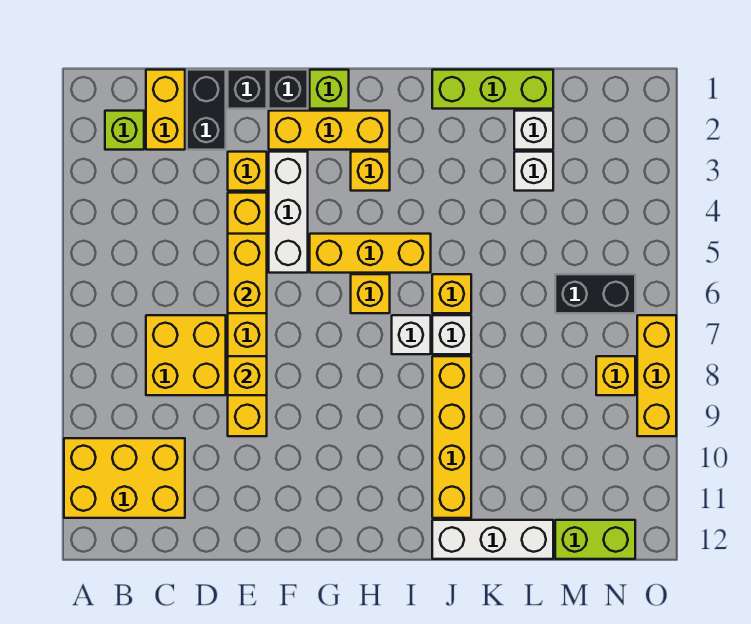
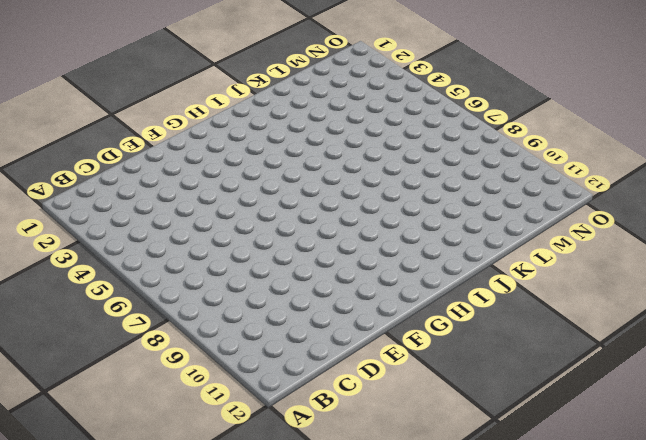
none -> yellow brick A10:C11 level 1
none -> lime brick B2 level 1
none -> yellow brick C1:C2 level 1

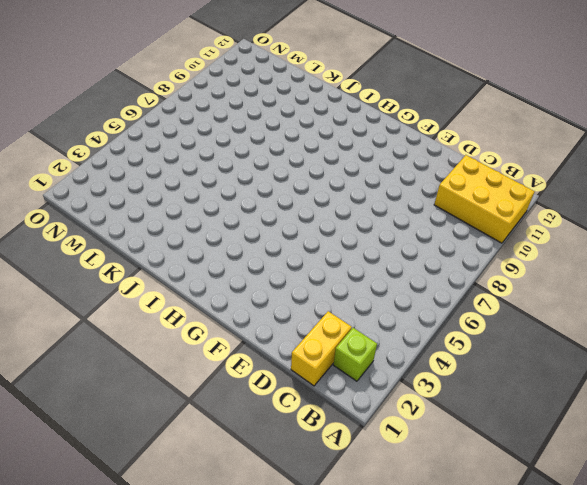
none -> yellow brick C7:D8 level 1
none -> black brick D1:D2 level 1
none -> black brick E1 level 1

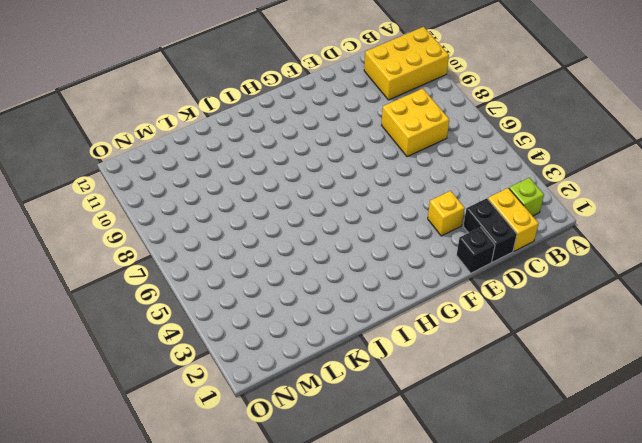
none -> yellow brick E4:E9 level 1
none -> black brick F1 level 1
none -> yellow brick F2:H2 level 1

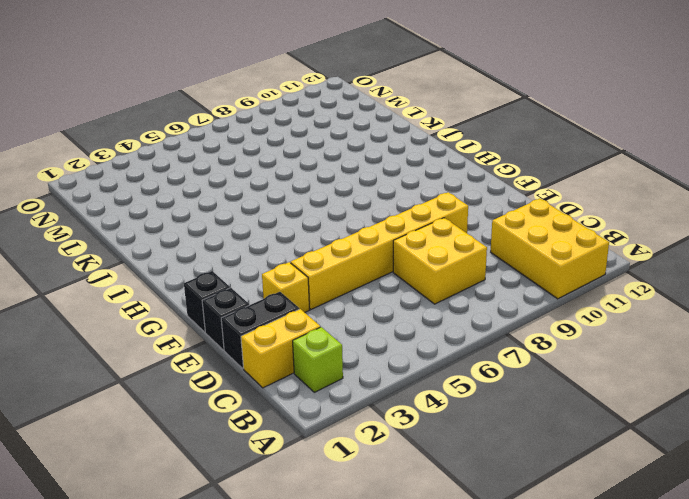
none -> yellow brick F2:H2 level 1
none -> white brick F3:F5 level 1
none -> lime brick G1 level 1

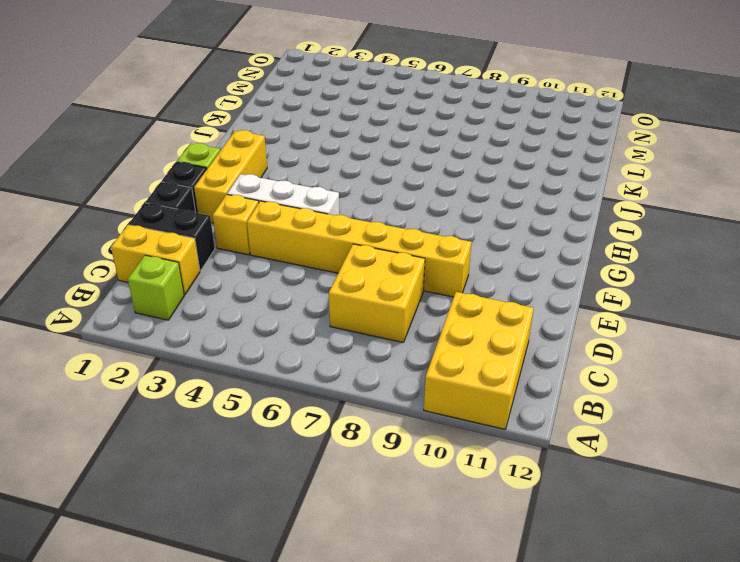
none -> yellow brick G5:I5 level 1
none -> yellow brick H3 level 1
none -> yellow brick H6 level 1

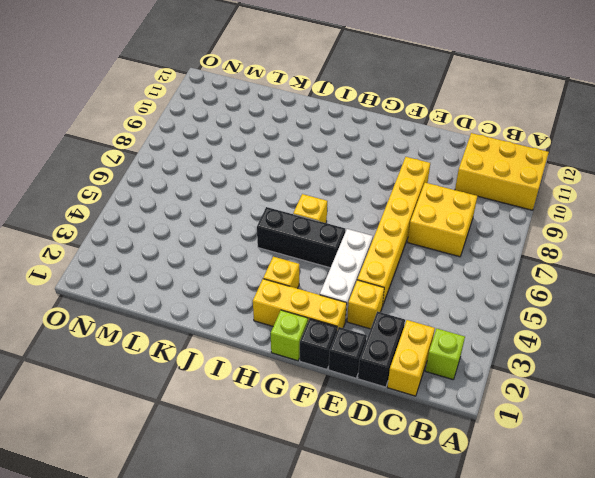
black brick G5:I5 level 1 -> yellow brick G5:I5 level 1
none -> white brick I7 level 1
none -> lime brick J1:L1 level 1
none -> yellow brick J6 level 1

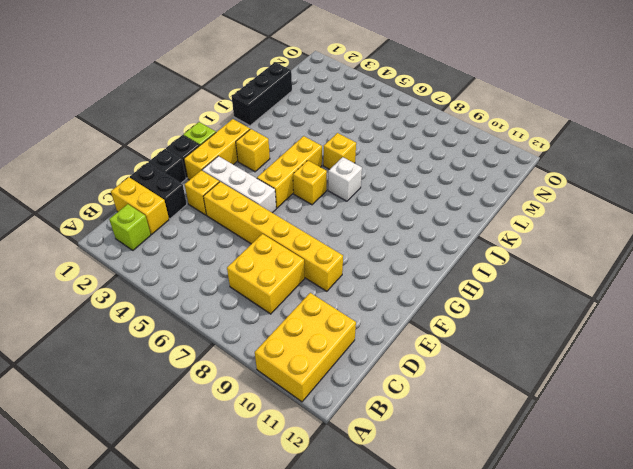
black brick J1:L1 level 1 -> lime brick J1:L1 level 1
none -> white brick J7 level 1
none -> yellow brick J8:J11 level 1
none -> white brick J12:L12 level 1

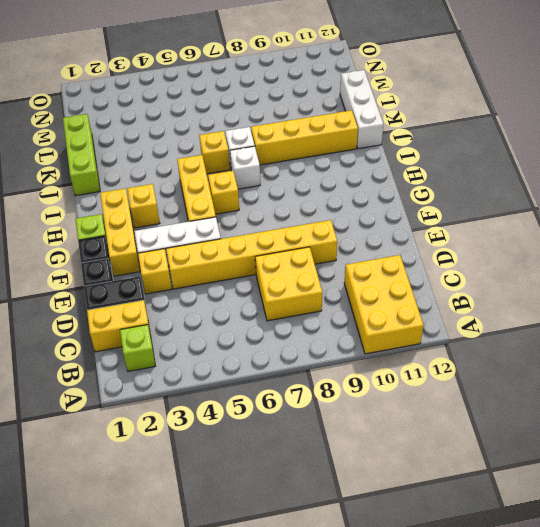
none -> white brick L2 level 1
none -> white brick L3 level 1
none -> black brick M6:N6 level 1

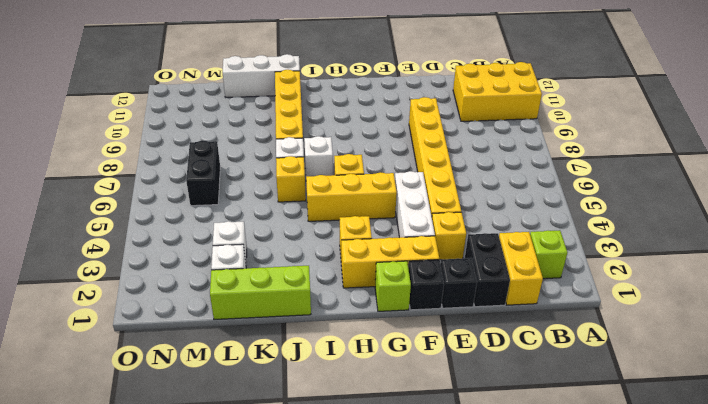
black brick M6:M7 level 1 -> black brick M6:N6 level 1
none -> yellow brick C7:D8 level 1
none -> lime brick M12:N12 level 1
none -> yellow brick N8 level 1

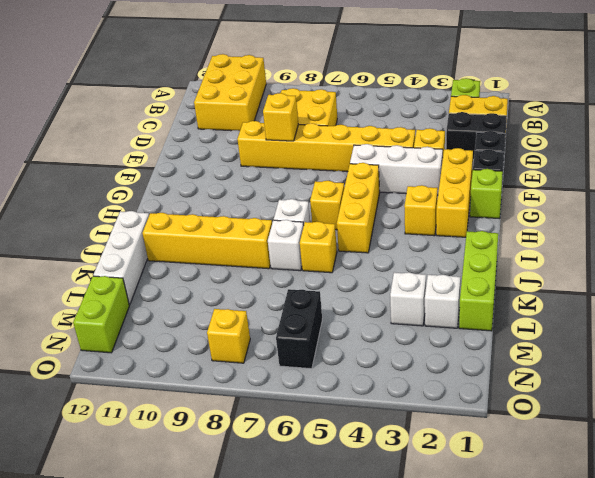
none -> yellow brick O7:O9 level 1
none -> yellow brick E5:E6 level 2

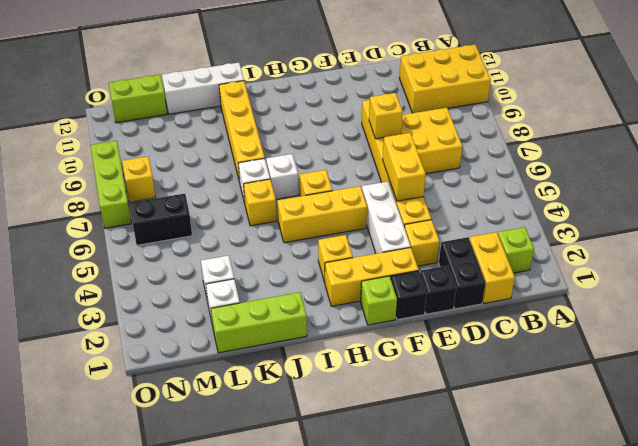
lime brick O7:O9 level 1 -> yellow brick O7:O9 level 1

